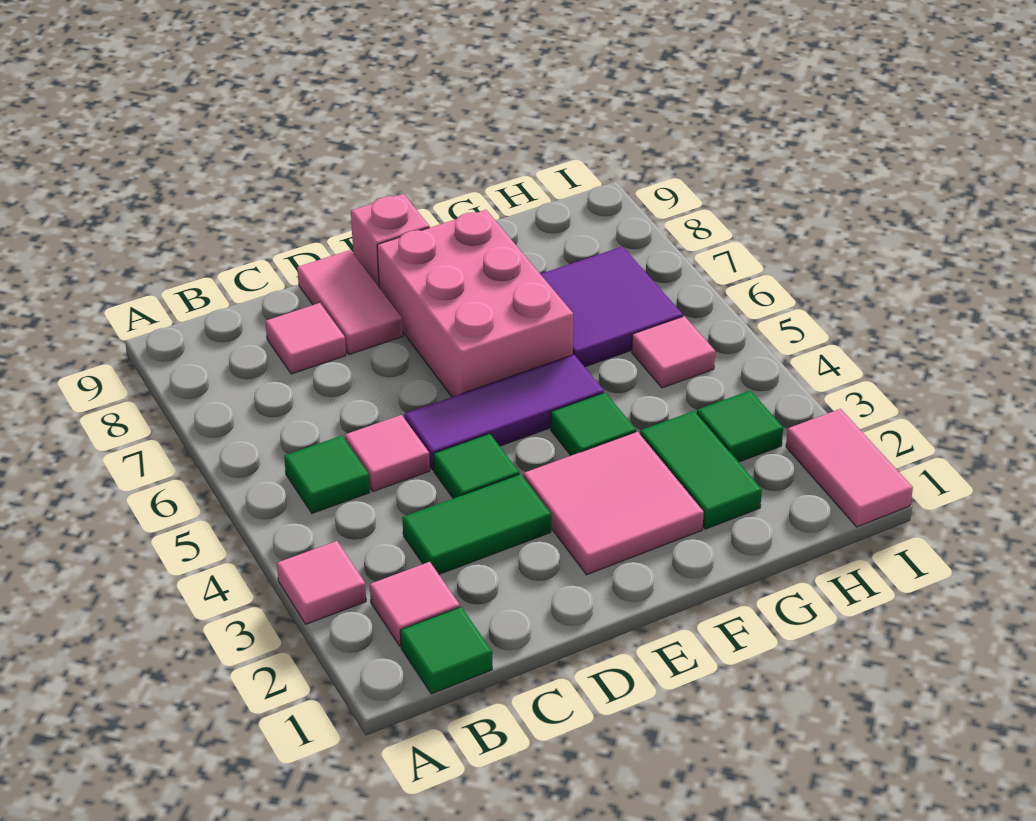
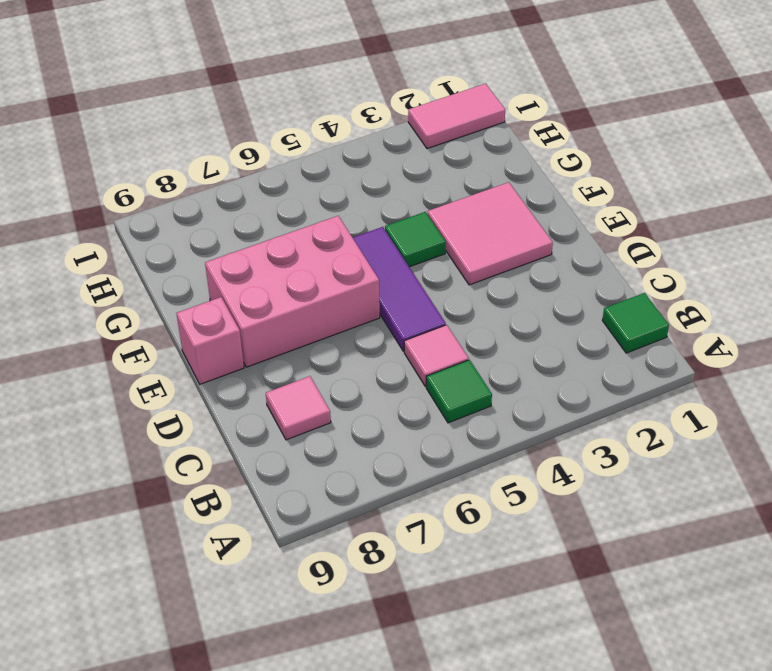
none -> pink tile A3 level 1
none -> pink tile B2 level 1
none -> green tile C3:D3 level 1

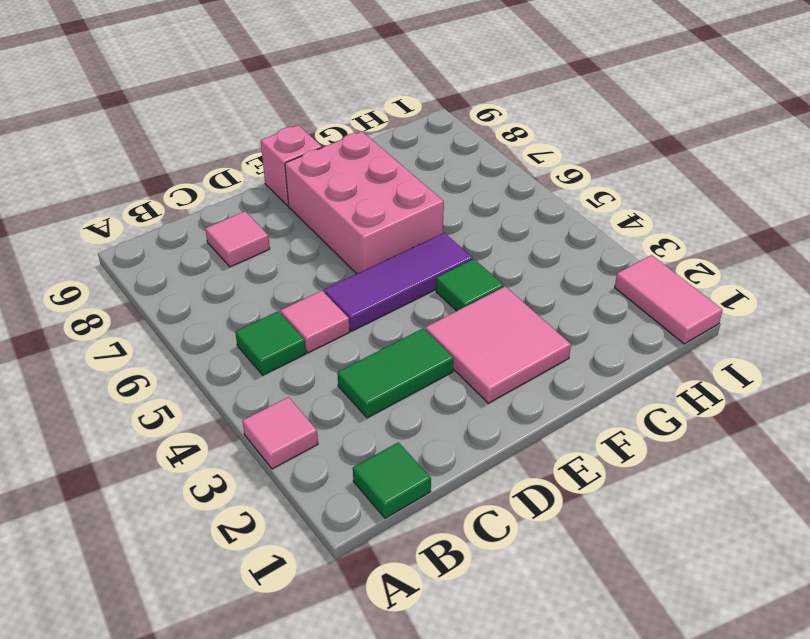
none -> pink tile B2 level 1
none -> green tile D4 level 1
none -> pink tile D8:D9 level 1

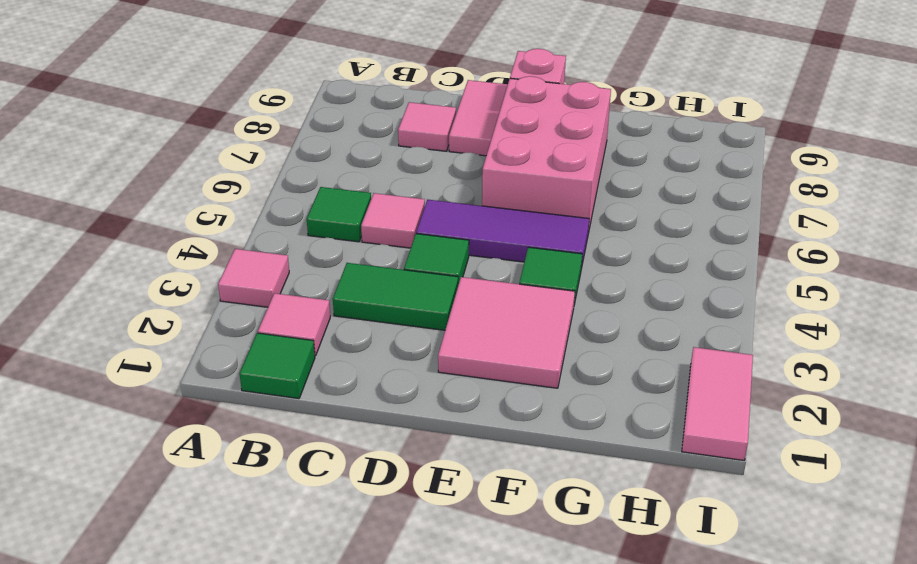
none -> green tile G2:G3 level 1
none -> purple tile G6:H7 level 1
none -> green tile H3 level 1

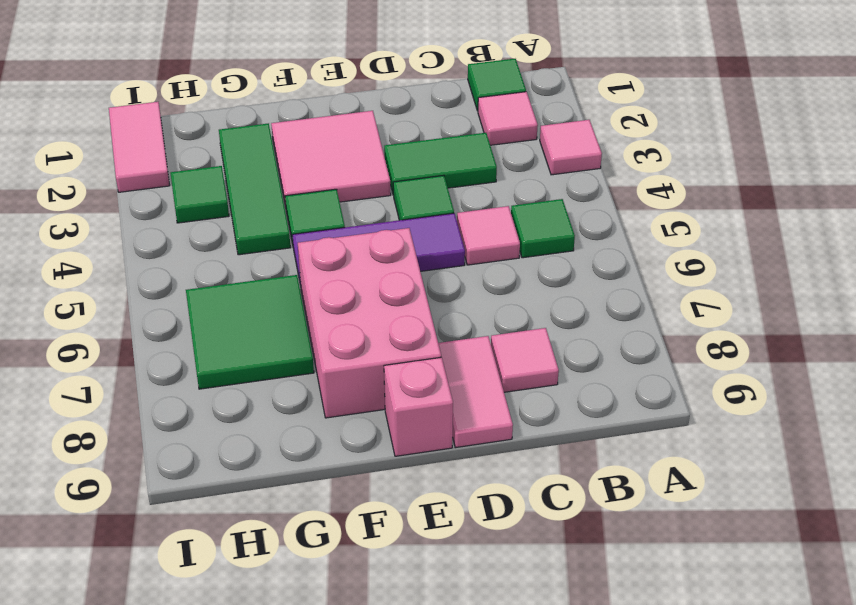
green tile G2:G4 level 1 -> green tile G2:G3 level 1
green tile G6:H7 level 1 -> purple tile G6:H7 level 1
none -> pink tile H5 level 1

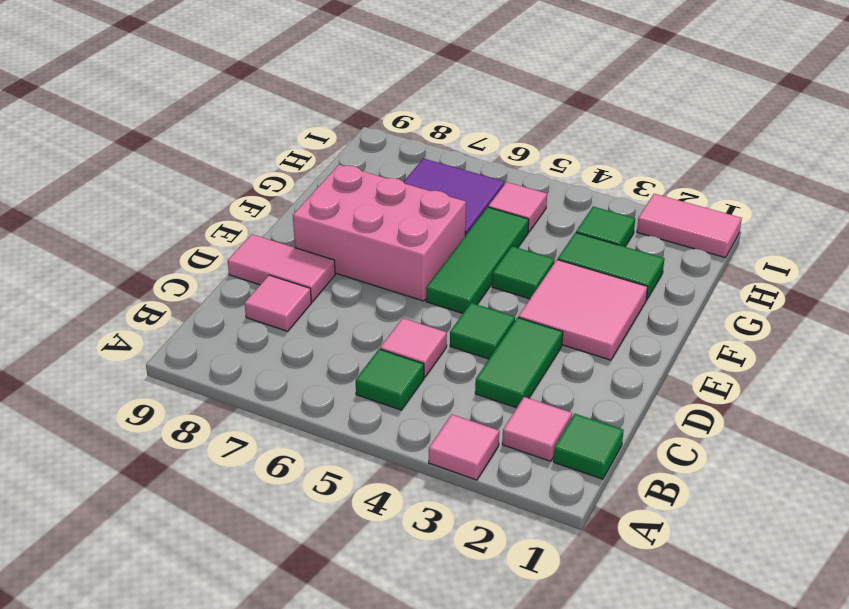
green tile E5:G5 level 1 -> purple tile D5:F5 level 1
none -> pink brick E9 level 1

